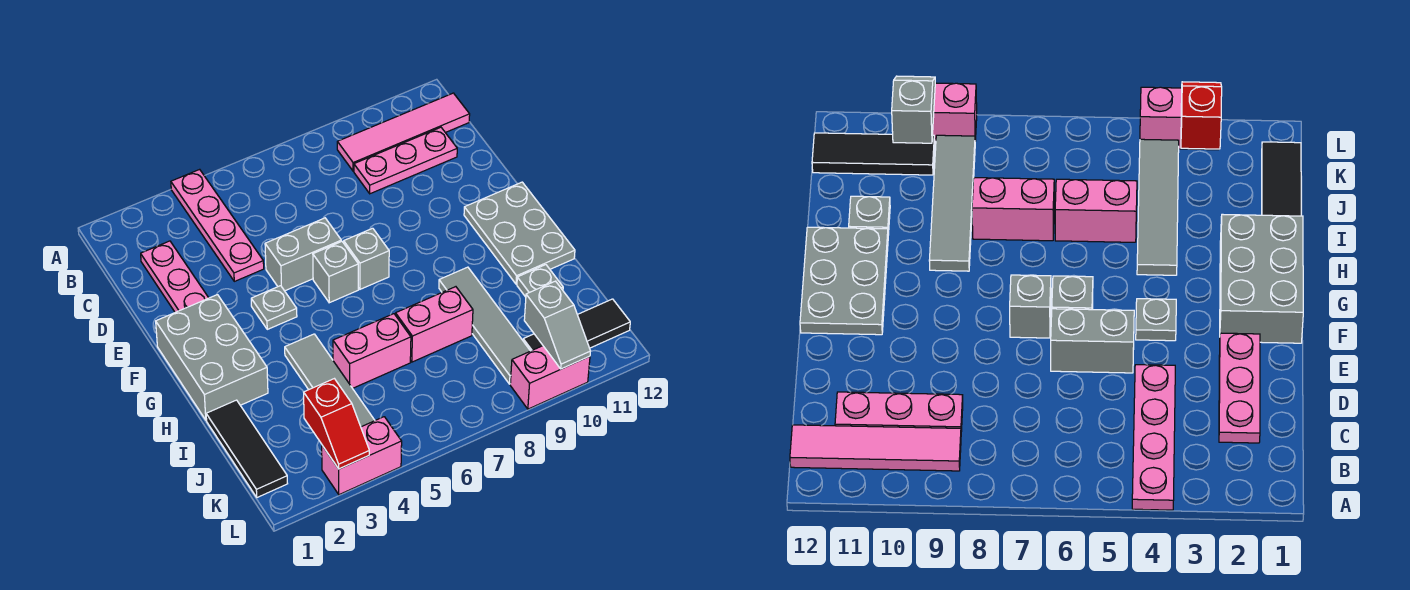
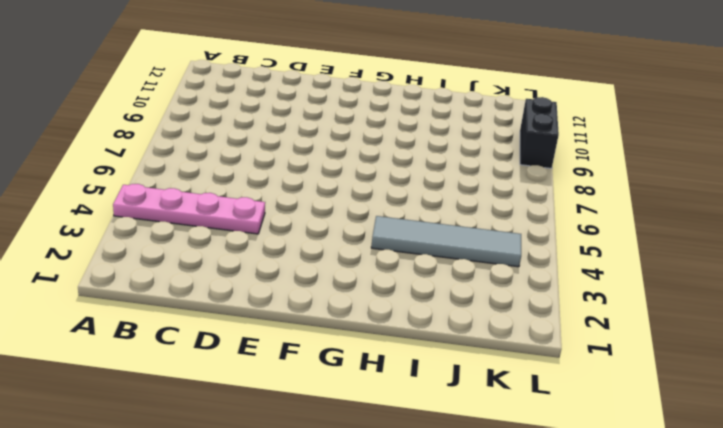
black brick L9:L10 level 1 -> pink brick L9:L10 level 1
none -> pink tile B9:B12 level 1
none -> pink plate C2:E2 level 1
none -> pink plate C9:C11 level 1

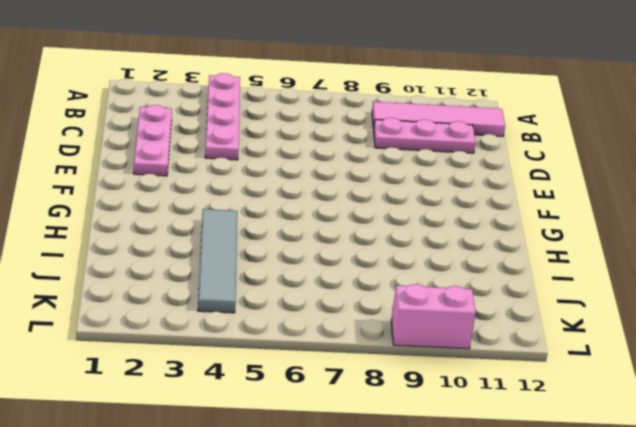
none -> grey brick E5:E6 level 1
none -> grey brick F1:H2 level 1
none -> grey plate F4 level 1

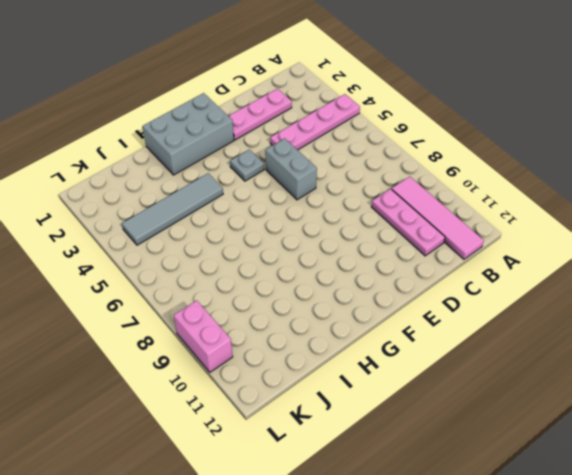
none -> grey brick F6 level 1
none -> grey brick F7 level 1
none -> grey plate F11:H12 level 1

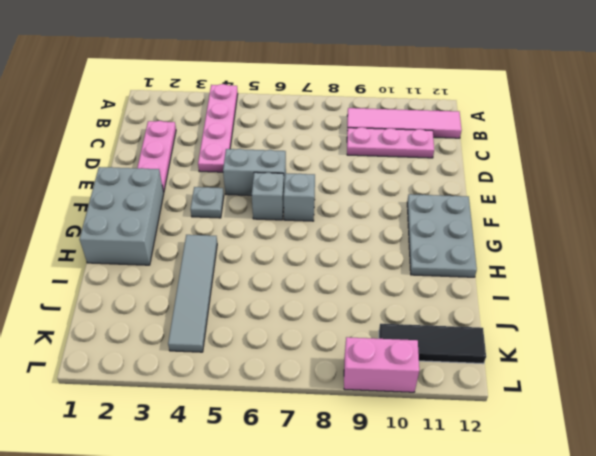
none -> grey tile H9:K9 level 1
none -> black tile I1:K1 level 1
none -> pink brick I5:I6 level 1

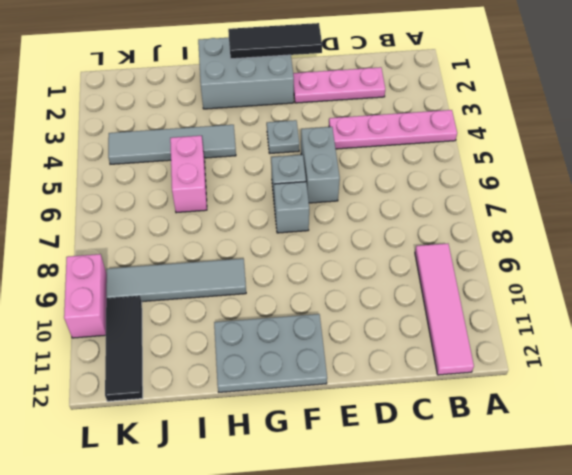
black tile E1:G1 level 2 -> black tile I1:K1 level 1
none -> pink plate C9:C11 level 1
none -> pink brick I7:I8 level 1
none -> grey plate I11 level 1

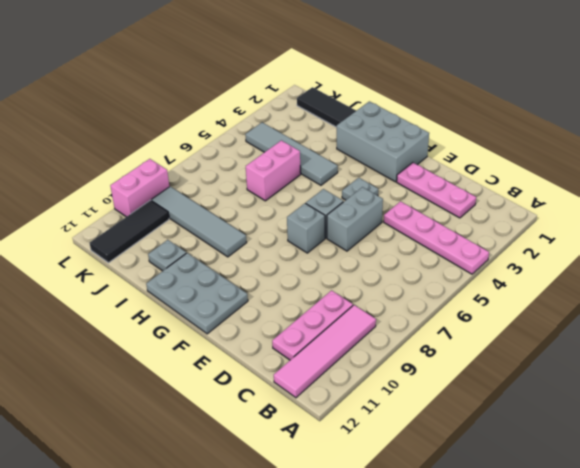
none -> pink brick I7:I8 level 1
none -> pink brick L3:L4 level 1
none -> red slope K3:L3 level 2 top K

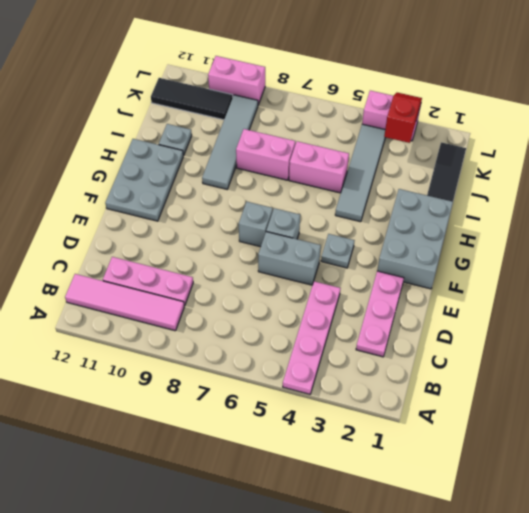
none -> grey slope K10:L10 level 2 top K

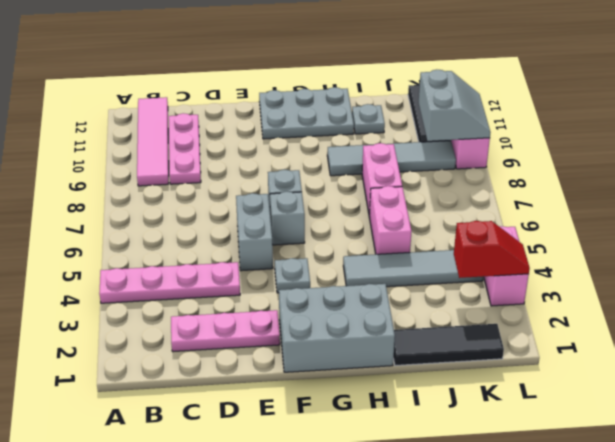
grey slope K9:L10 level 2 top K -> grey slope K10:L10 level 2 top K

